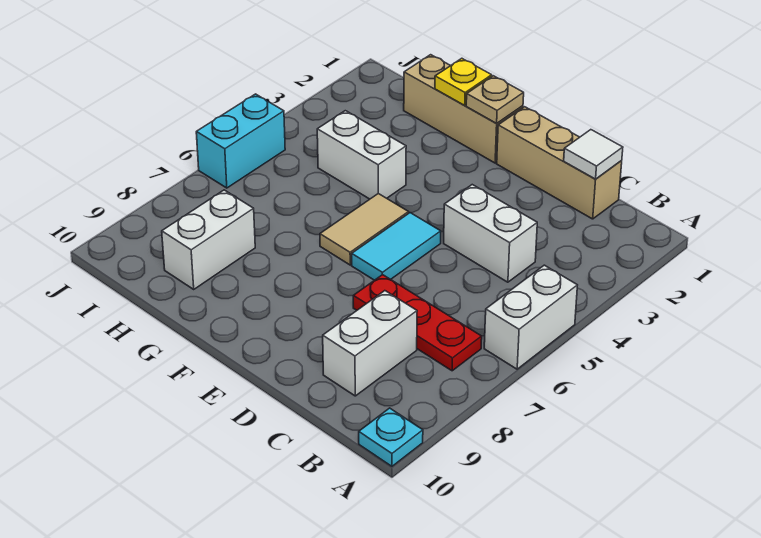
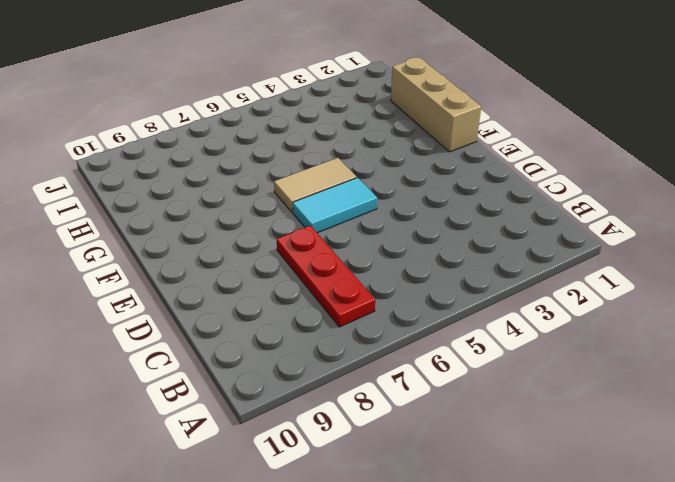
none -> white brick A5:A6 level 1
none -> cyan plate A10 level 1
none -> tan brick C1:E1 level 1

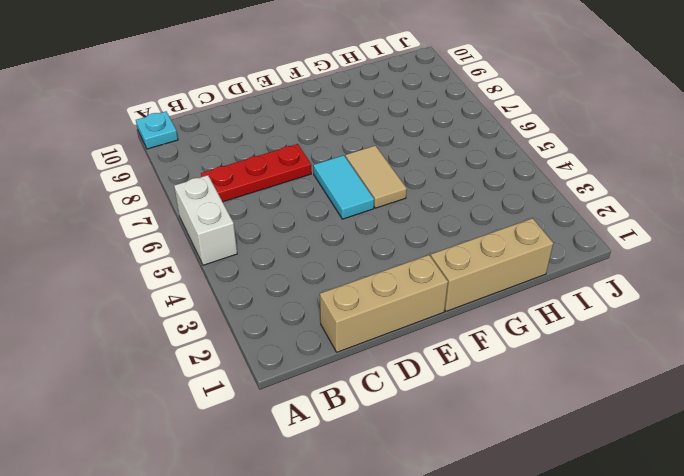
none -> white brick C4:D4 level 1
none -> white brick C8:C9 level 1
none -> white brick G4:H4 level 1

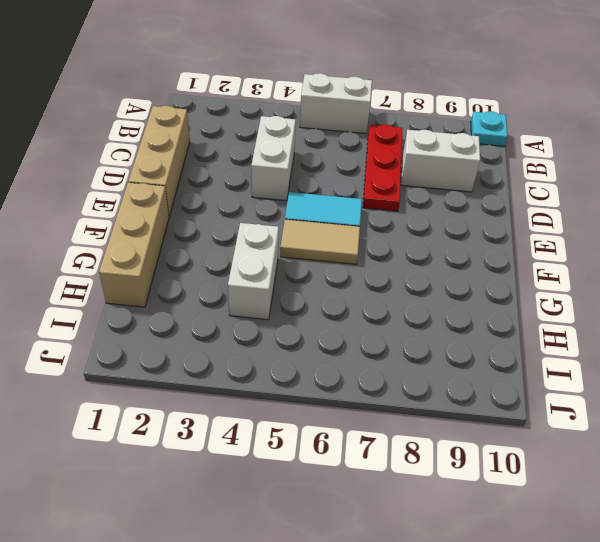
none -> white brick H8:H9 level 1
none -> cyan brick J5:J6 level 1
none -> white tile C1 level 2

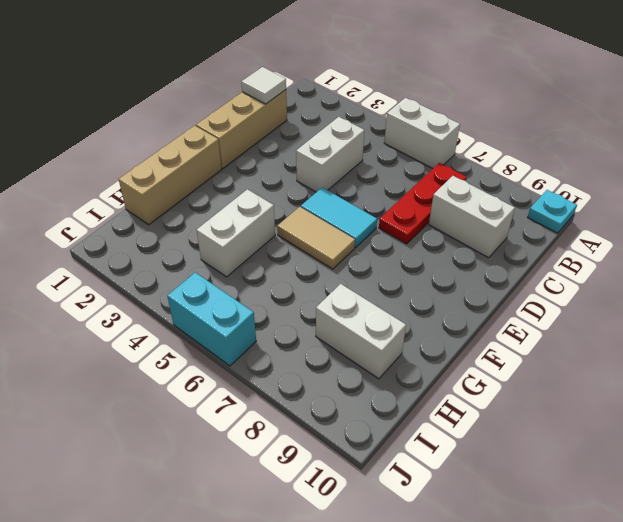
none -> tan plate F1 level 2
none -> yellow plate G1 level 2

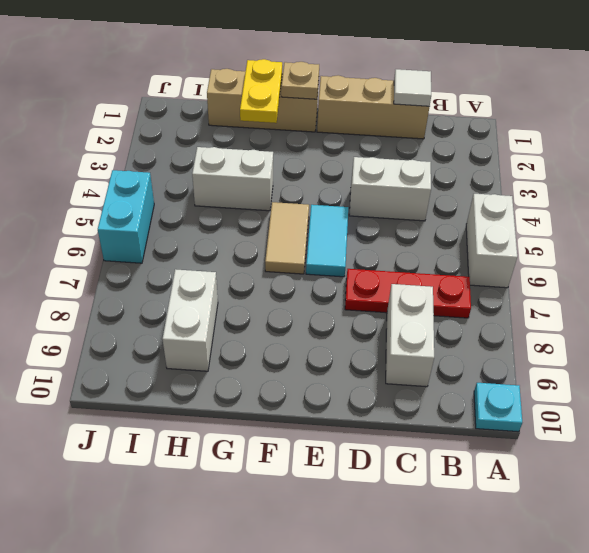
yellow plate G1:G2 level 2 -> yellow plate G1 level 2

